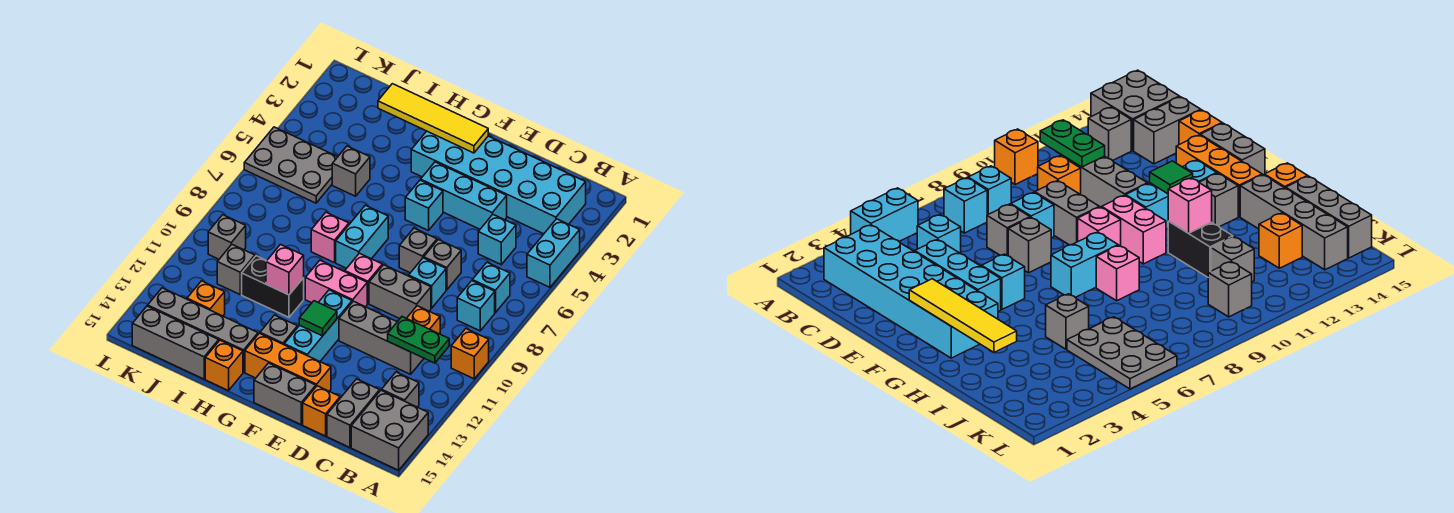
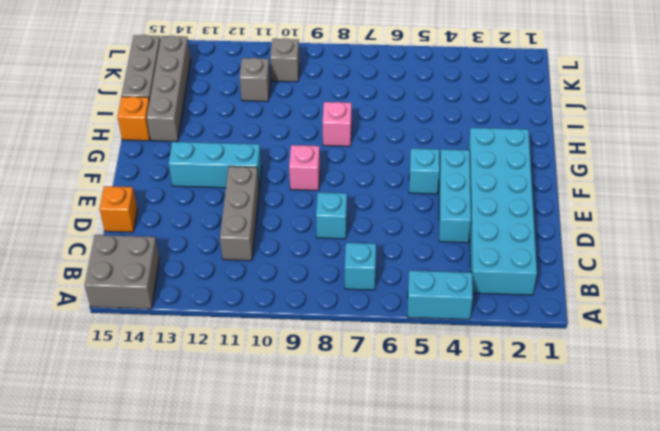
none -> orange brick A10 level 1
none -> cyan brick B8 level 1
none -> grey brick B13 level 1
none -> cyan brick C5 level 1

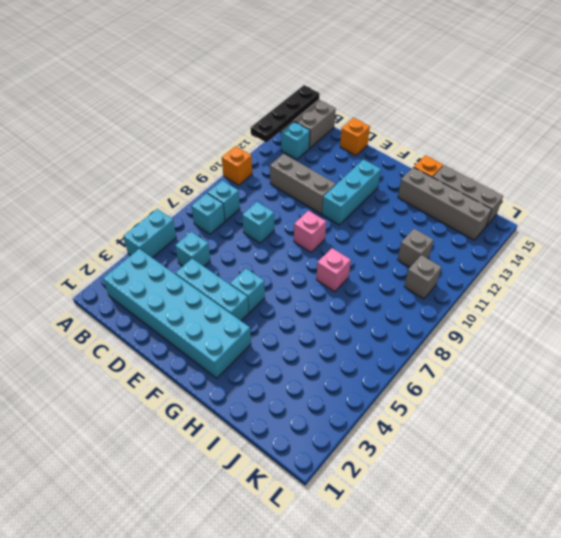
black plate A12:A15 level 2 -> none
cyan brick B13 level 1 -> grey brick B13 level 1
none -> orange brick C10 level 1
none -> grey brick C14:C15 level 1
none -> grey brick D7 level 1
none -> grey brick D9:E9 level 1

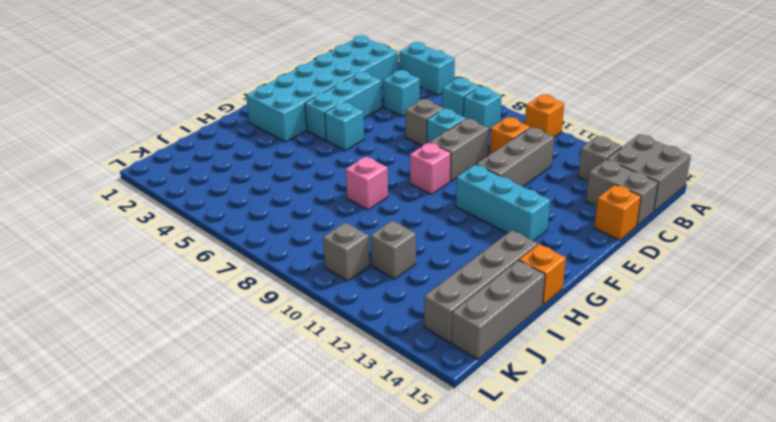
none -> grey brick E7 level 1
none -> orange brick E14:G14 level 1
none -> grey brick E15:F15 level 1
none -> pink brick F10:G10 level 1

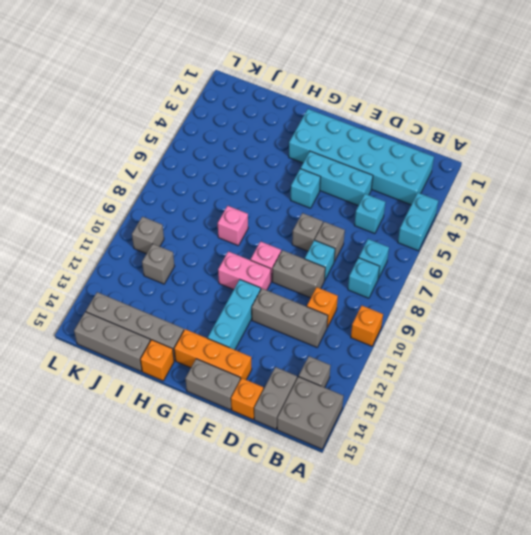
none -> cyan brick G7:G8 level 1
none -> grey brick G13 level 1
none -> black brick H11:I11 level 1
none -> grey brick I5 level 1

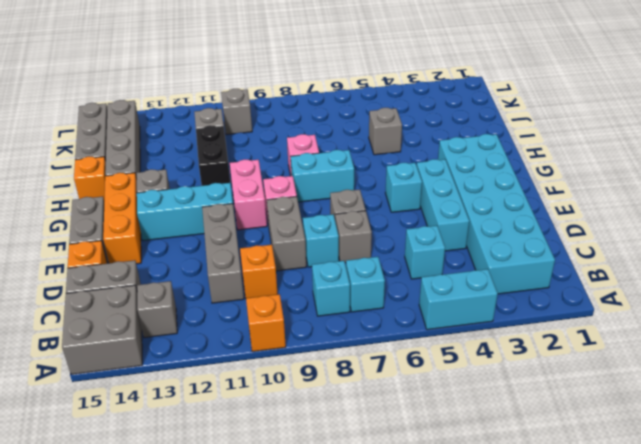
none -> grey plate J5:L6 level 1
none -> orange brick J13 level 1
none -> green plate B11:C11 level 2
none -> yellow tile F2:I2 level 2

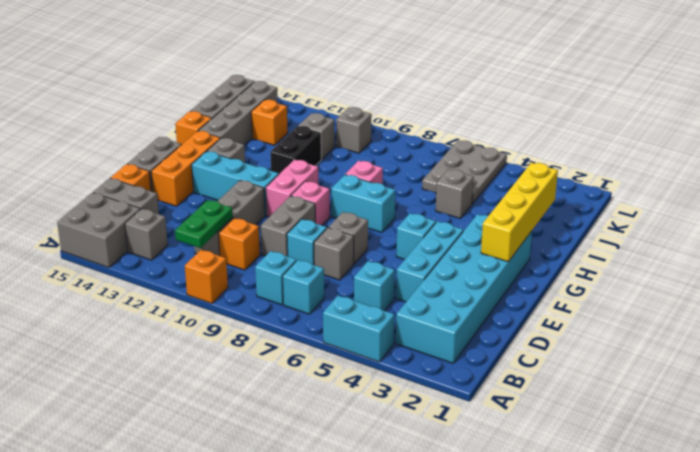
yellow brick F2:I2 level 2 -> yellow tile F2:I2 level 2
none -> green tile F12 level 2
none -> pink brick H11 level 2

